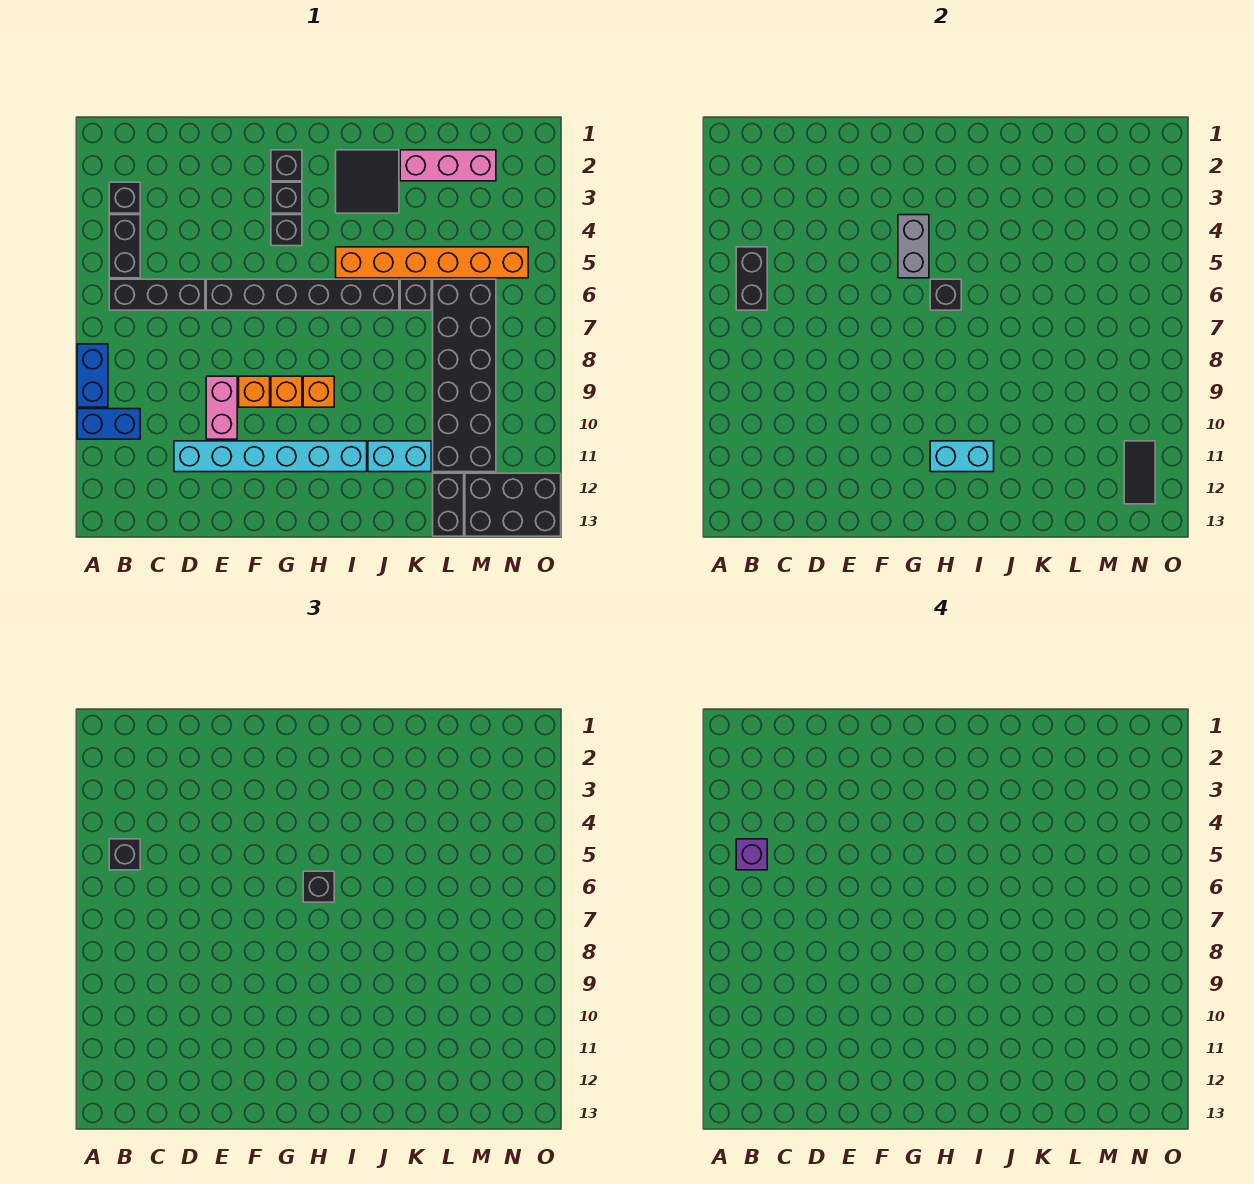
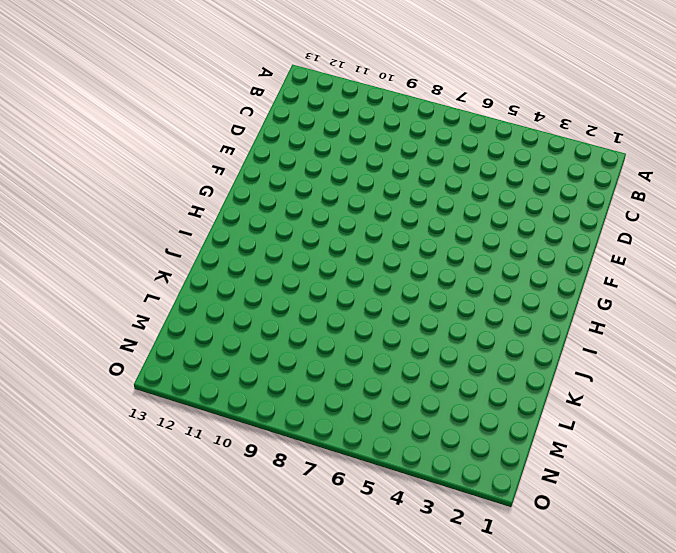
none -> blue brick A8:A9 level 1
none -> blue brick A10:B10 level 1
none -> black brick B3 level 1
none -> black brick B4:B5 level 1

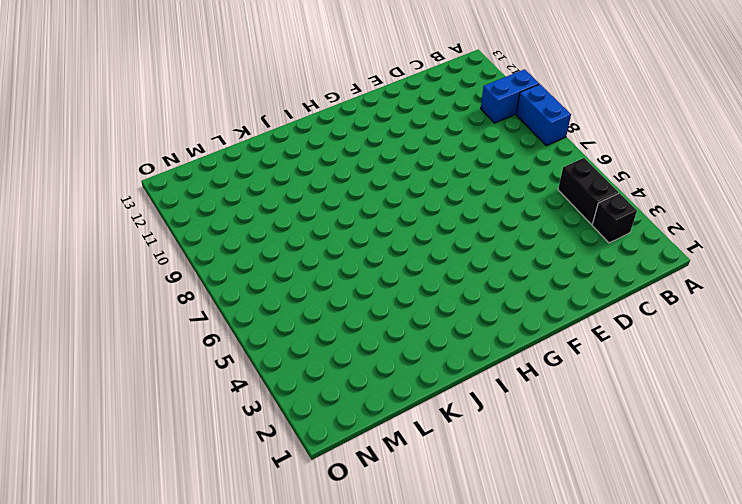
none -> black brick B6:D6 level 1
none -> cyan brick D11:I11 level 1
none -> black brick E6:J6 level 1
none -> pink brick E9:E10 level 1

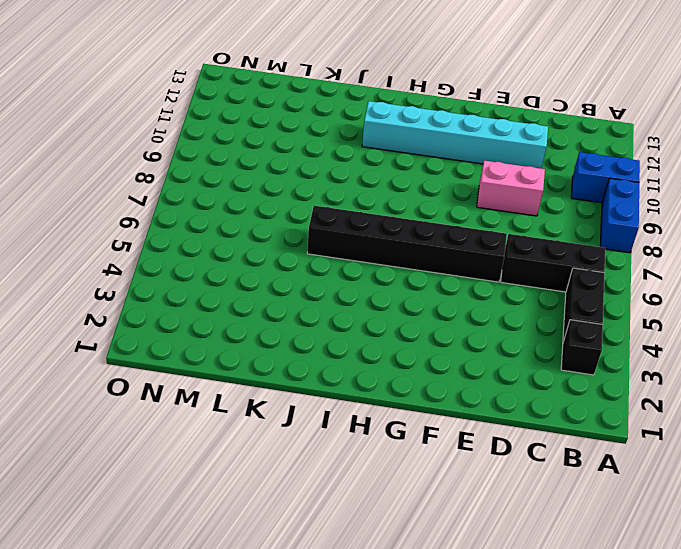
pink brick D9:E9 level 1 -> pink brick E9:E10 level 1
none -> orange brick F9 level 1
none -> black brick G2 level 1
none -> black brick G3 level 1
none -> black brick G4 level 1

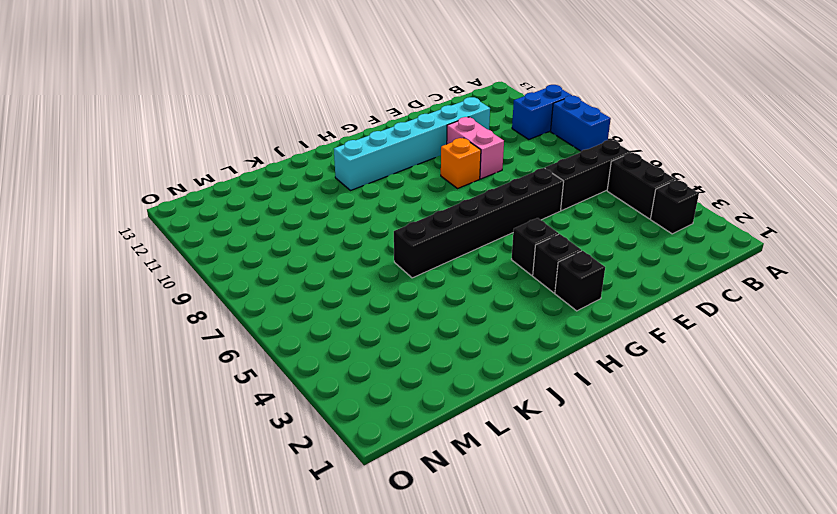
none -> orange brick G9 level 1
none -> orange brick H9 level 1
none -> black tile I2:J3 level 1
none -> orange brick I5:N5 level 1

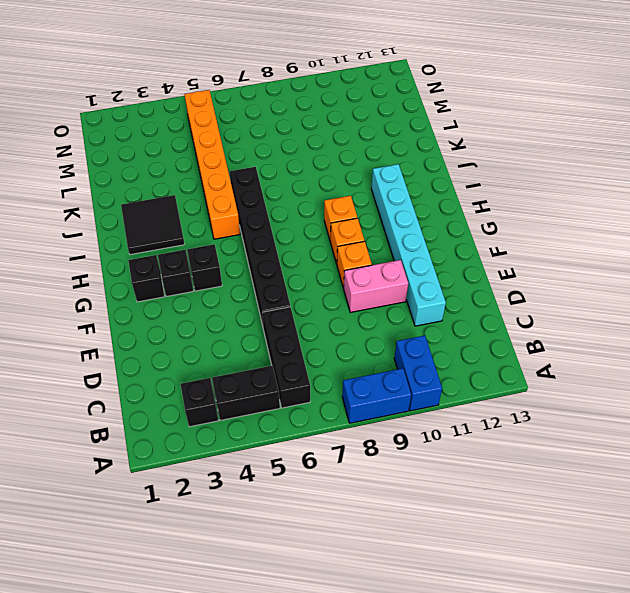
none -> cyan brick J11:K11 level 1
none -> pink brick K2:M2 level 1
none -> black brick K6 level 1
none -> black brick L6:M11 level 1

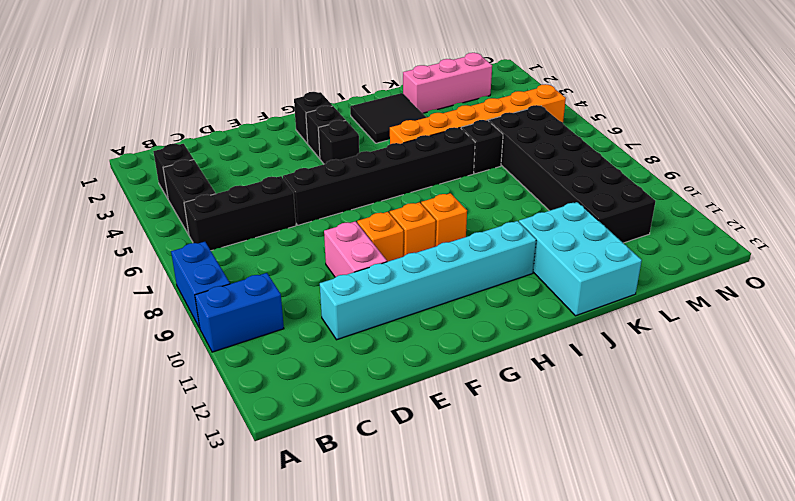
cyan brick J11:K13 level 1 -> cyan brick J11:K11 level 1
none -> black brick L12:L13 level 1
none -> black brick M12:O13 level 1
none -> black brick B5:B6 level 2
none -> grey brick G4:G5 level 2

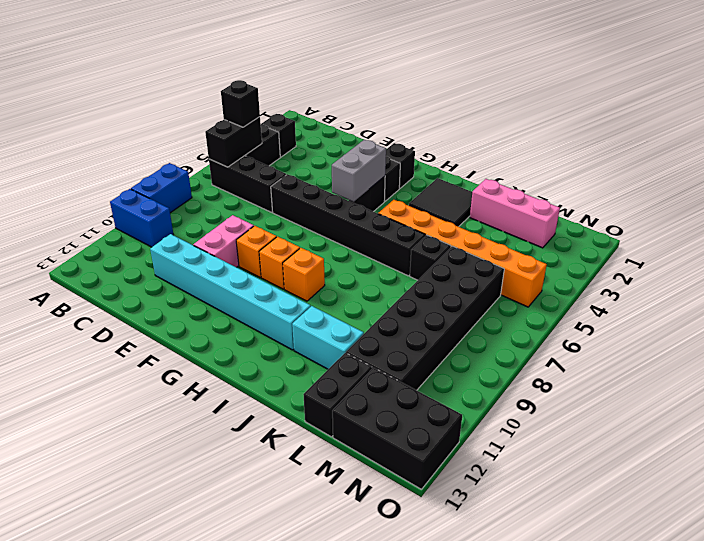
none -> black brick H6 level 2
none -> cyan brick H11:I11 level 2
none -> black tile N11:N12 level 2
none -> black brick H6 level 3

